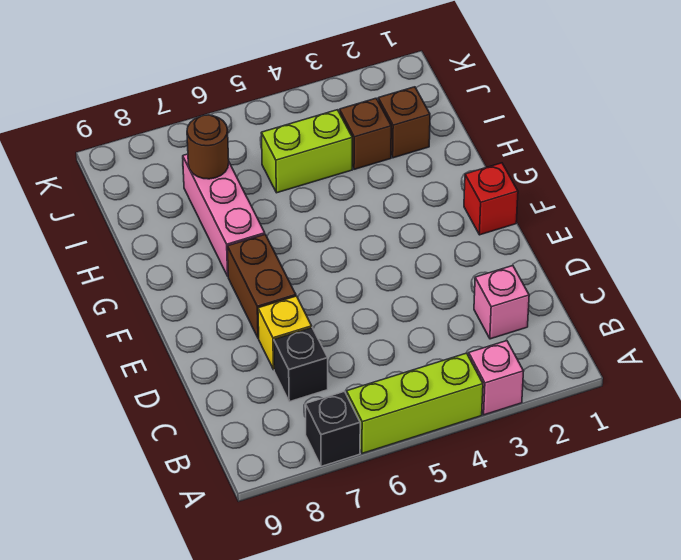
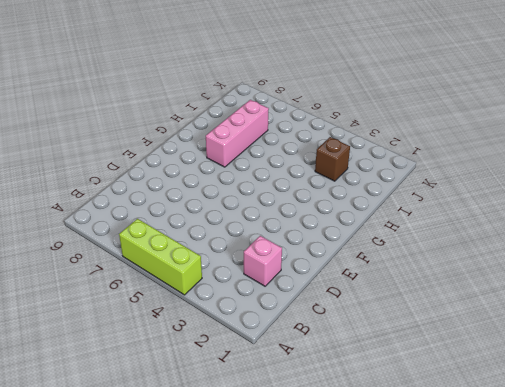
none -> pink brick A3 level 1
none -> black brick A7 level 1
none -> black brick C7 level 1

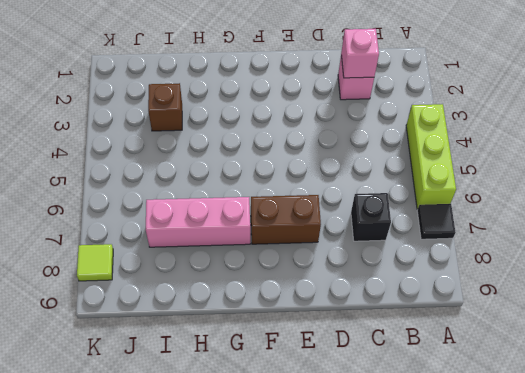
black tile A7 level 1 -> black brick A7 level 1
pink brick C2 level 2 -> pink brick A3 level 1
lime tile K8 level 1 -> none
none -> yellow brick D7 level 1
none -> red brick F1 level 1
none -> brown brick I2 level 1

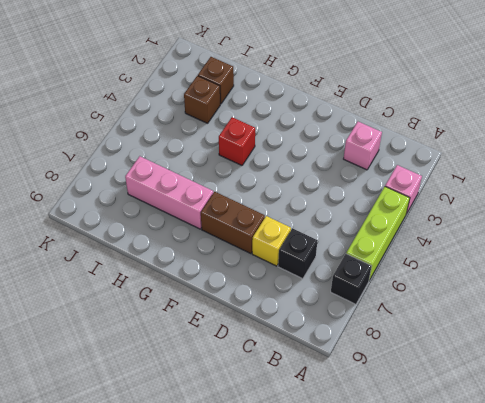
red brick G4 level 1 -> red brick F1 level 1
none -> lime brick I4:I5 level 1
none -> brown round brick I7 level 2

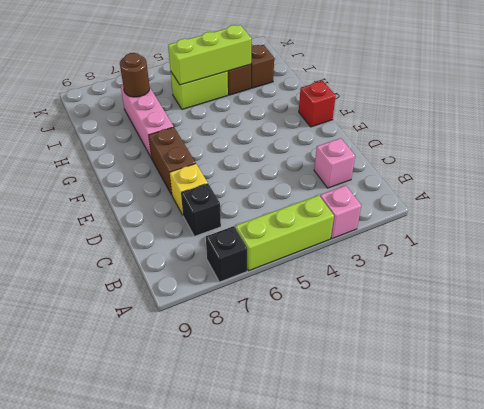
lime brick I3:I5 level 2 -> none

